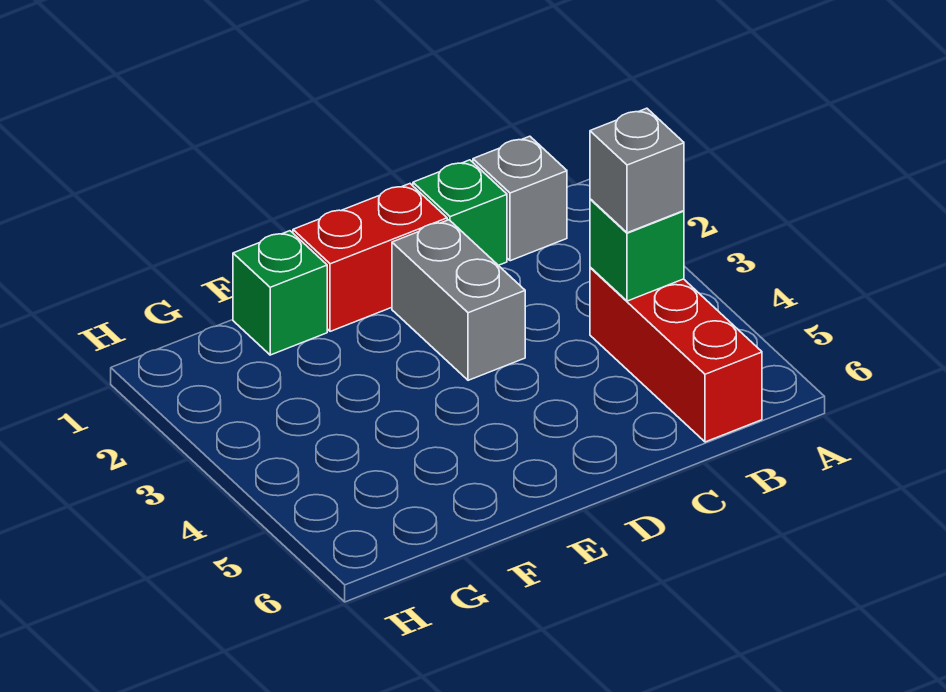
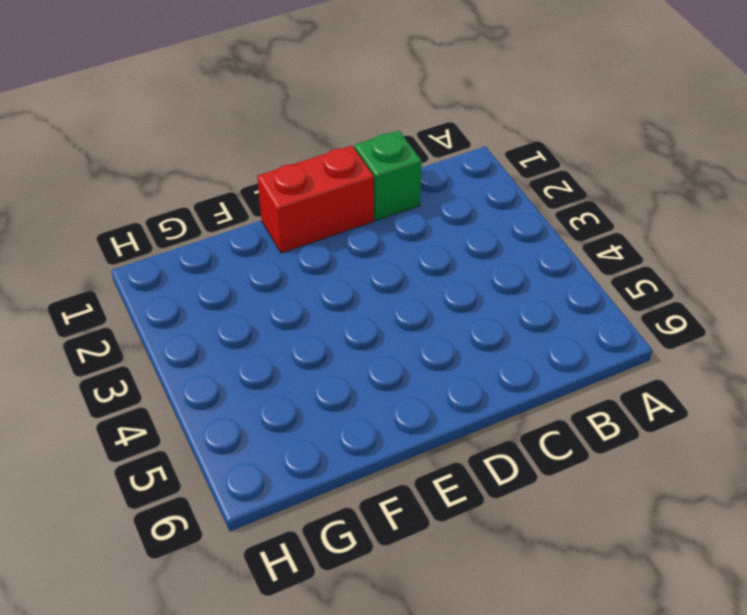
none -> grey brick B1 level 1
none -> red brick B4:B6 level 1

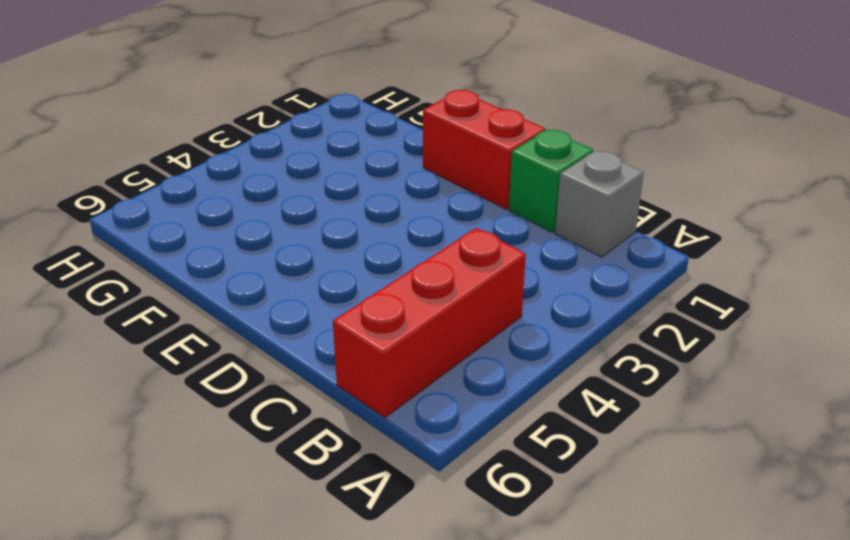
none -> grey brick D2:D3 level 1
none -> green brick F1 level 1

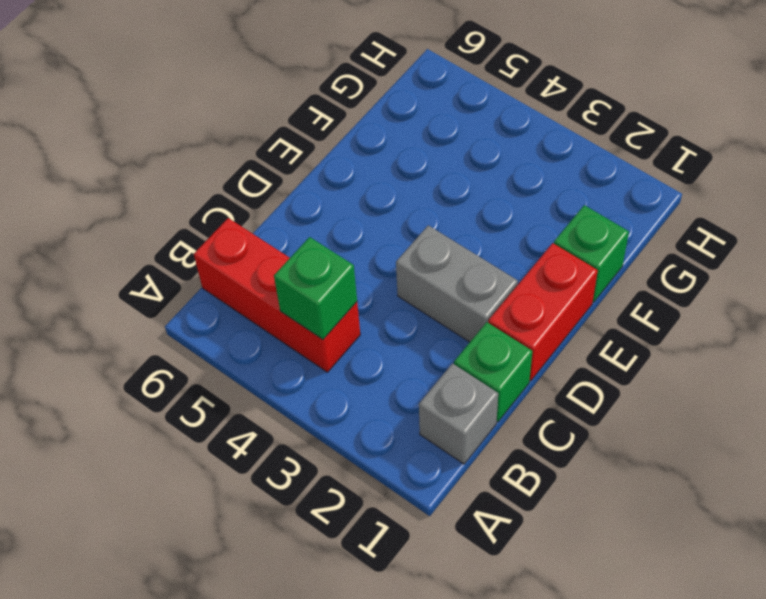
none -> grey brick B4 level 3

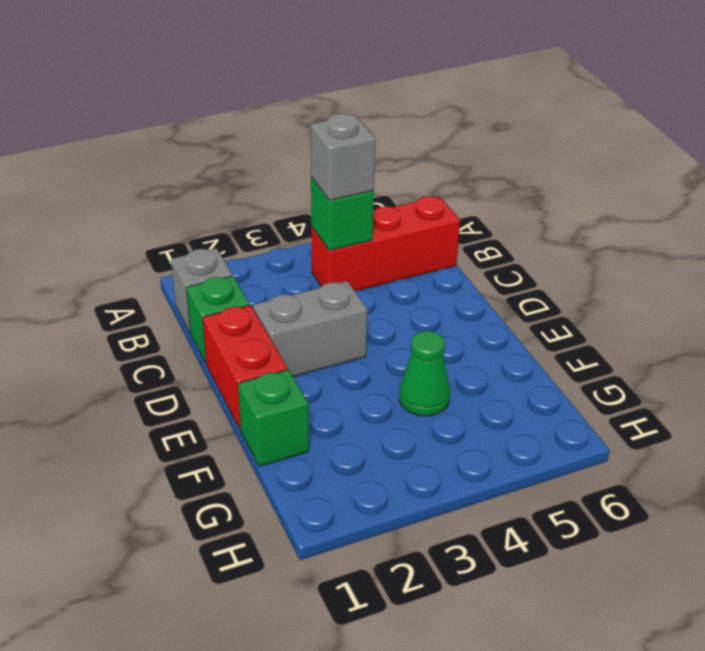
green cone F4 level 1 -> none

